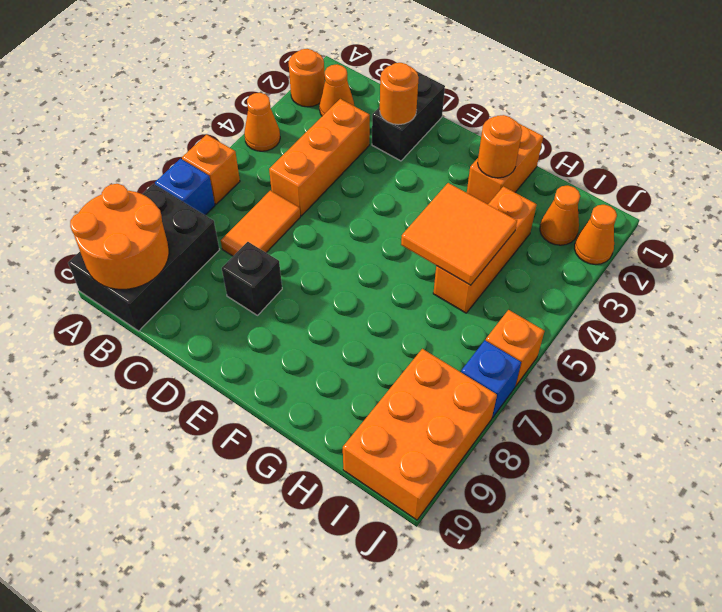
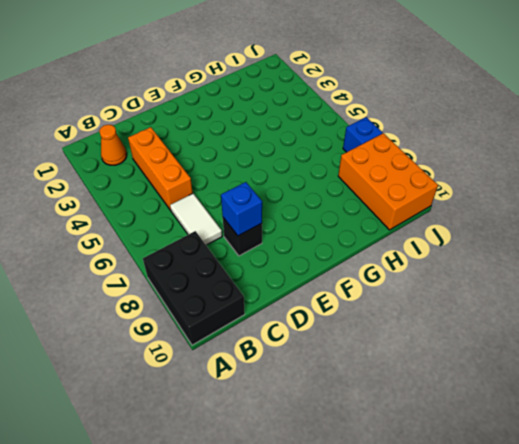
white tile C6:C7 level 1 -> orange tile C6:C7 level 1
blue brick D8 level 2 -> blue brick A7 level 1
none -> orange round brick A2 level 1
none -> orange cone A4 level 1
none -> orange brick A6 level 1

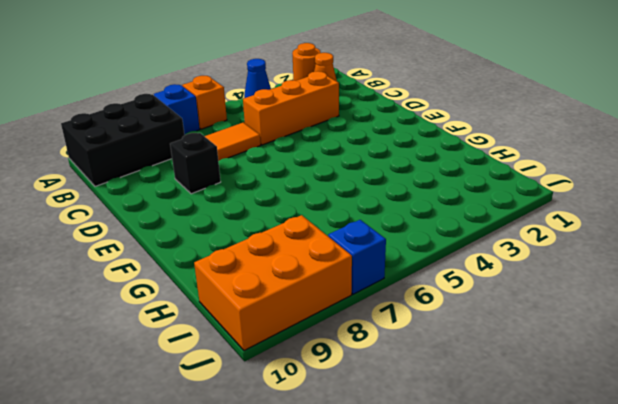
blue cone A4 level 1 -> orange cone A4 level 1
none -> black brick D1:D2 level 1
none -> orange brick G1:G2 level 1
none -> orange brick H3:H5 level 1

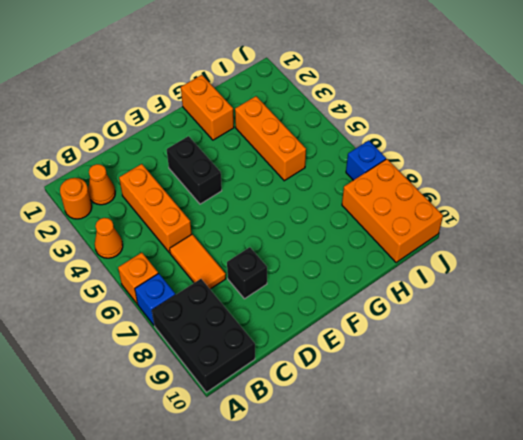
black brick E3:E4 level 1 -> black brick D1:D2 level 1
none -> orange cone I2 level 1
none -> orange cone J2 level 1
none -> orange brick J6 level 1

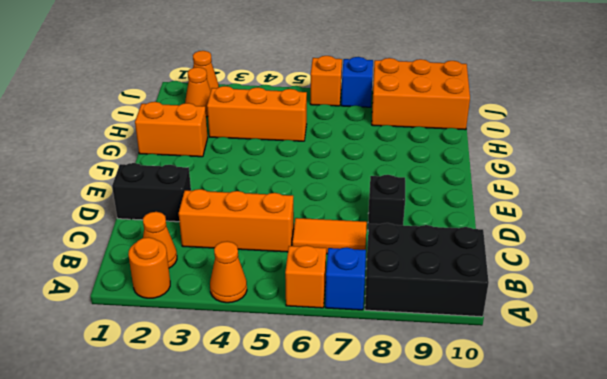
none -> orange round brick A9:B10 level 2
none -> orange round brick D2 level 2
none -> orange round brick G2 level 2

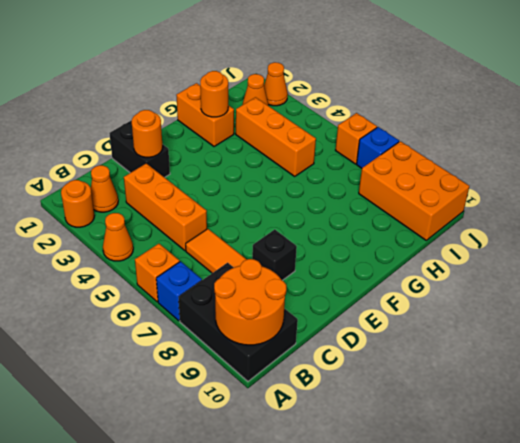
none -> orange tile G4:H5 level 2

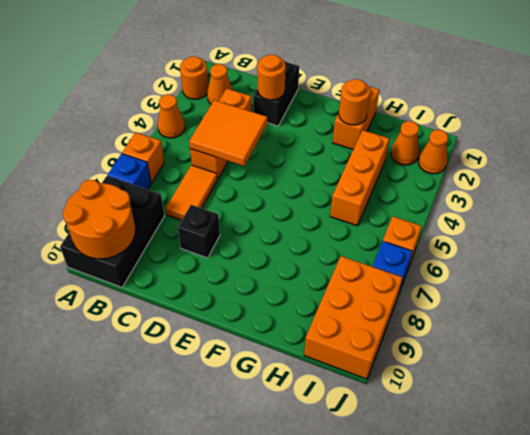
orange tile C4:D5 level 2 -> orange tile G4:H5 level 2

